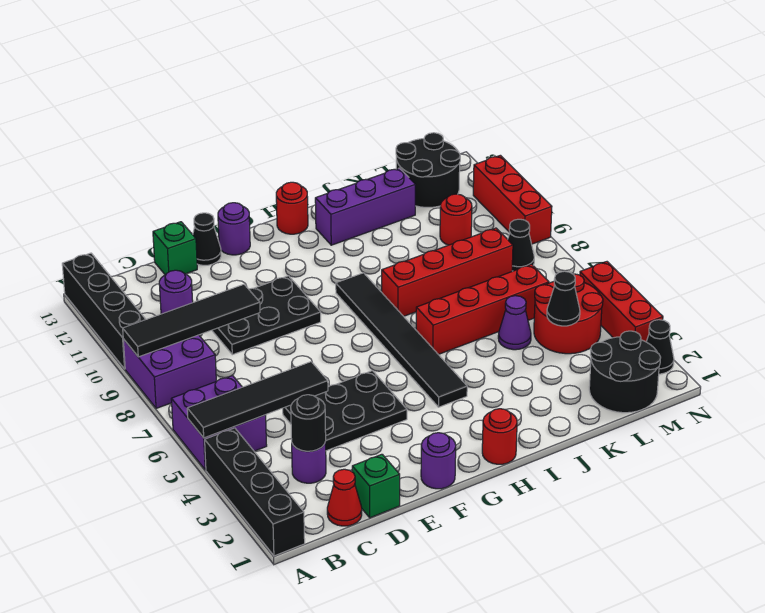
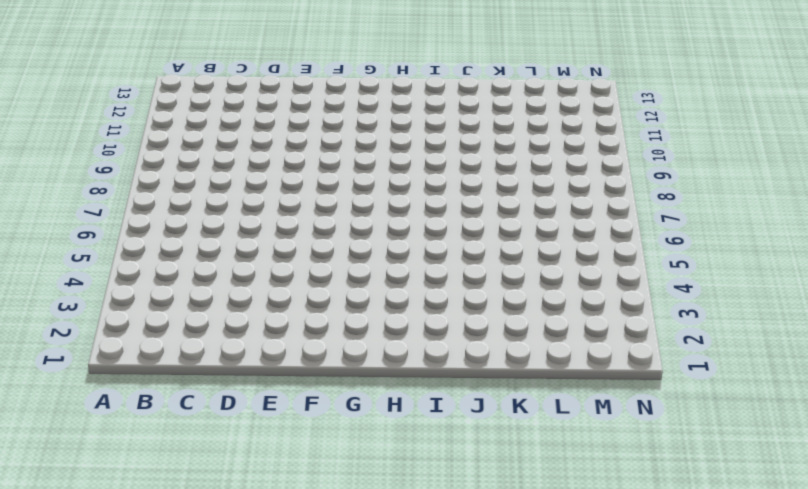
none -> black brick A1:A4 level 1
none -> purple brick A5:B6 level 1
none -> purple brick A8:B9 level 1
none -> black brick A10:A13 level 1

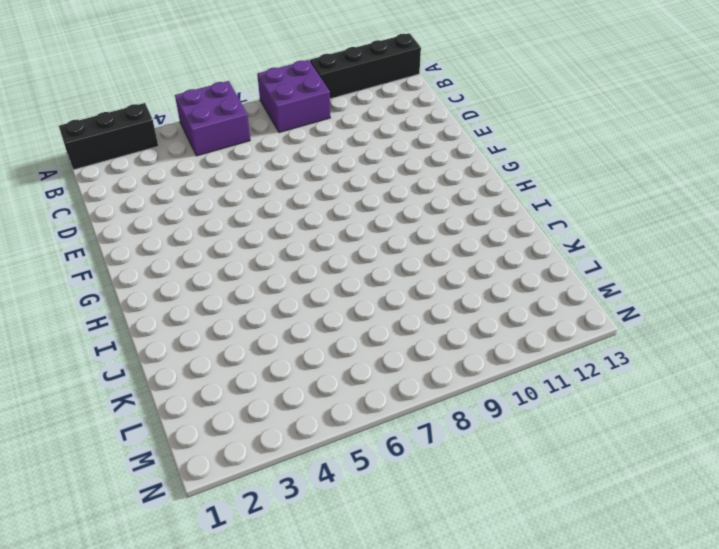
black brick A1:A3 level 1 -> black brick A1:A4 level 1
none -> red cone C1 level 1
none -> purple round brick C3 level 1
none -> purple round brick C11 level 1
none -> green brick D1 level 1

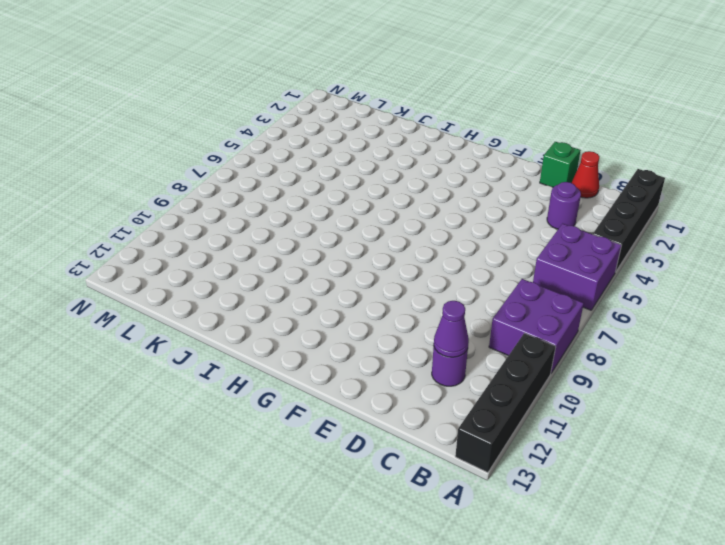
purple cone C11 level 2 -> purple cone K5 level 1
none -> black plate D4:F5 level 1
none -> black plate D9:F10 level 1
none -> green brick D13 level 1
none -> black cone E13 level 1

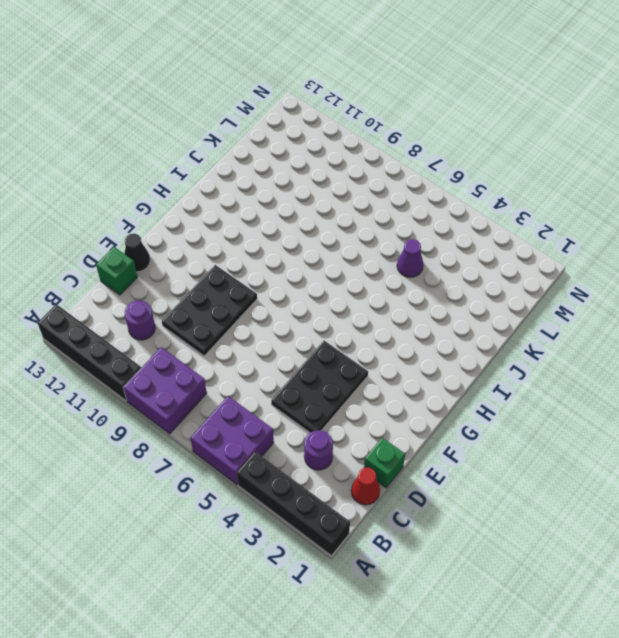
none -> purple round brick F1 level 1
none -> purple round brick F13 level 1
none -> red round brick H1 level 1
none -> black tile H4:H9 level 1

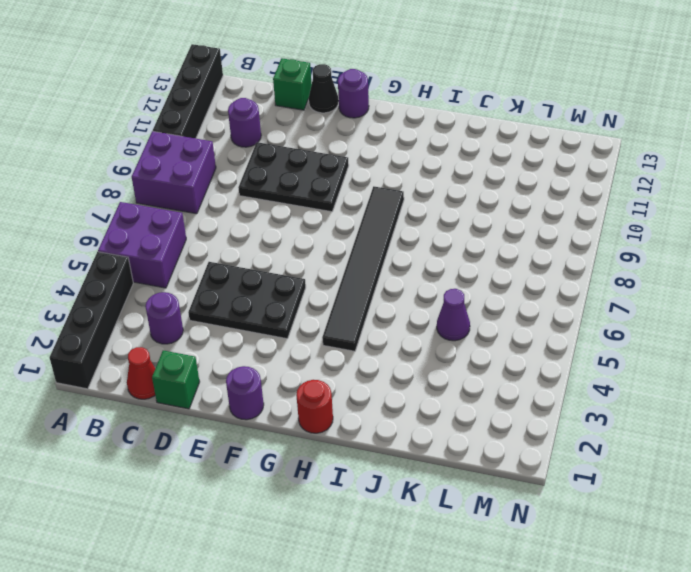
none -> red round brick H13 level 1
none -> red brick I6:L6 level 1
none -> red brick I8:L8 level 1
none -> purple brick I12:K12 level 1

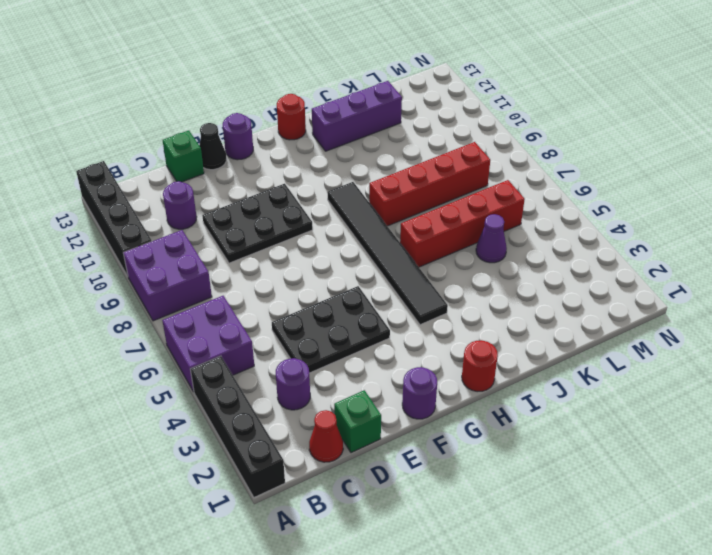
none -> black round brick L1:M2 level 1
none -> red round brick L4:M5 level 1
none -> red round brick L10 level 1
none -> black round brick L12:M13 level 1

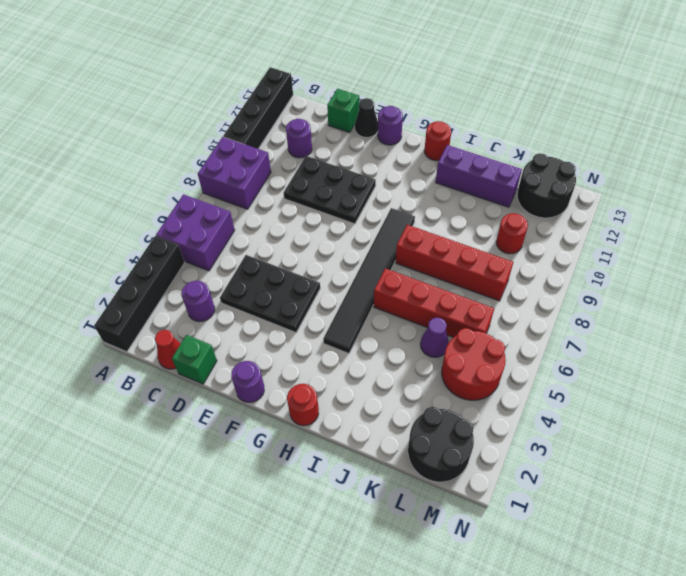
none -> black cone M8 level 1
none -> black cone N2 level 1
none -> red brick N3:N5 level 1
none -> red brick N9:N11 level 1

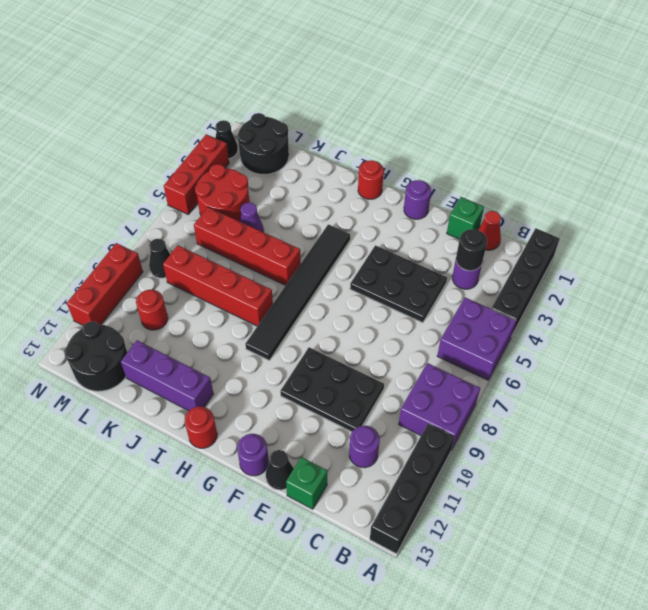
none -> black tile A5:D5 level 2
none -> black tile A9:D9 level 2
none -> black cone L4 level 2

